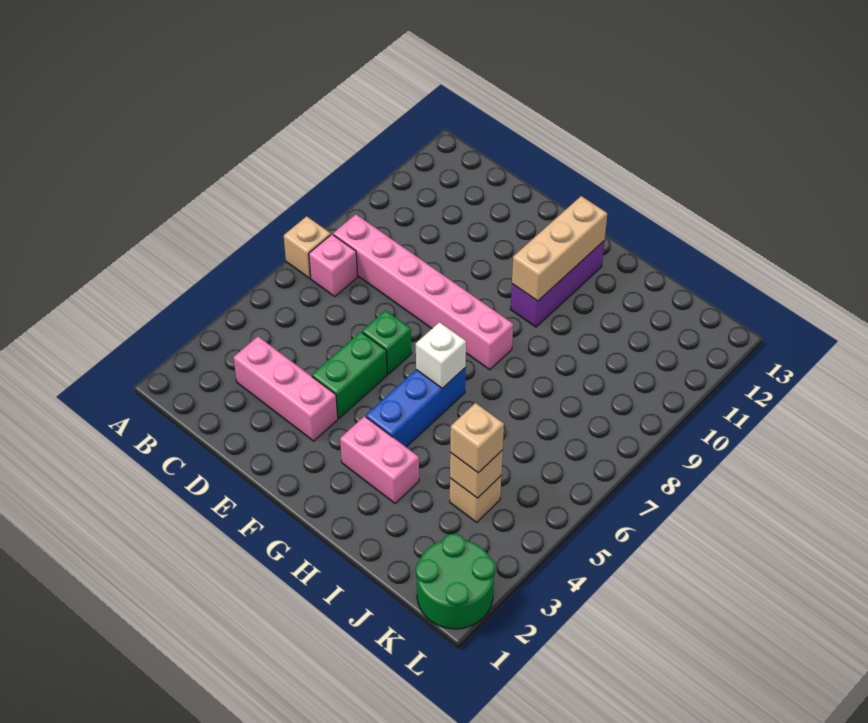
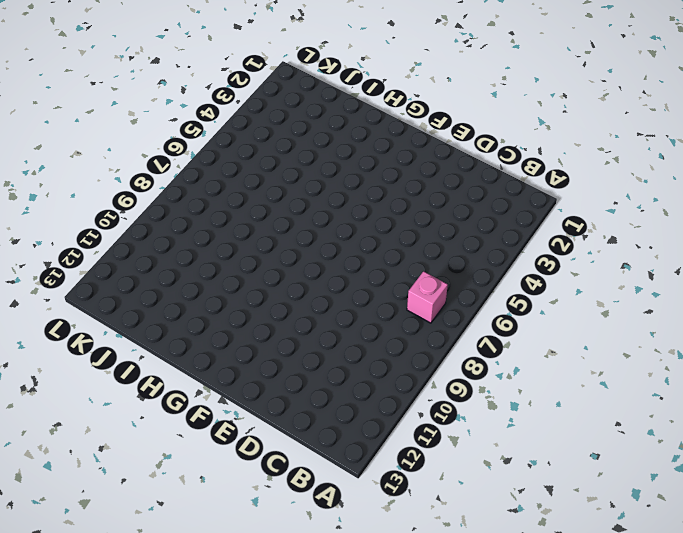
none -> tan brick A7 level 1
none -> pink brick B8:G8 level 1
none -> pink brick C3:E3 level 1

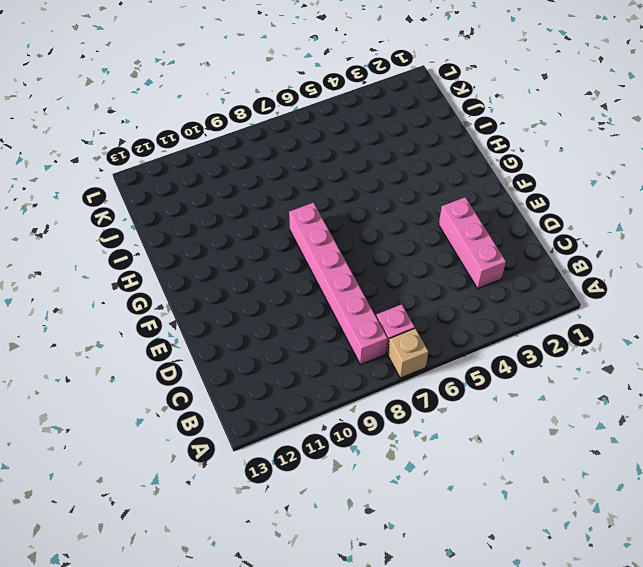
none -> green brick E4:E5 level 1
none -> green brick E6 level 1
none -> pink brick G3:H3 level 1

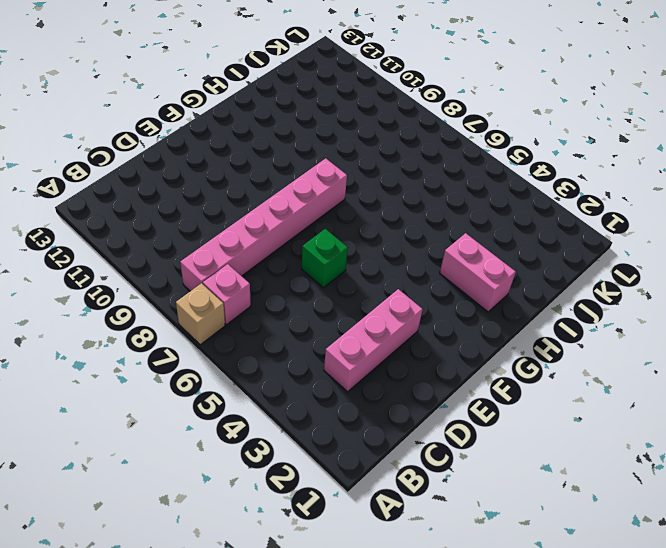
pink brick H2:H3 level 1 -> pink brick G3:H3 level 1
none -> green brick E4:E5 level 1
none -> blue brick G4:G6 level 1
none -> purple brick G10:G12 level 1

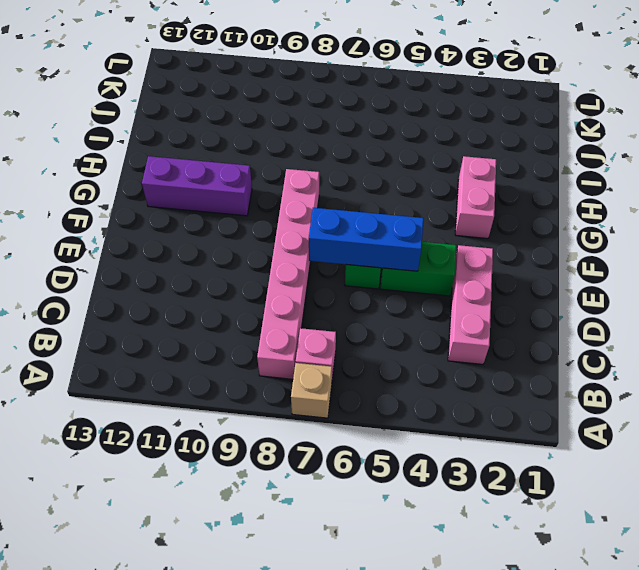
blue brick E5:E7 level 2 -> blue brick G4:G6 level 1
none -> tan brick J4 level 1
none -> green round brick K1:L2 level 1
none -> white brick G6 level 2

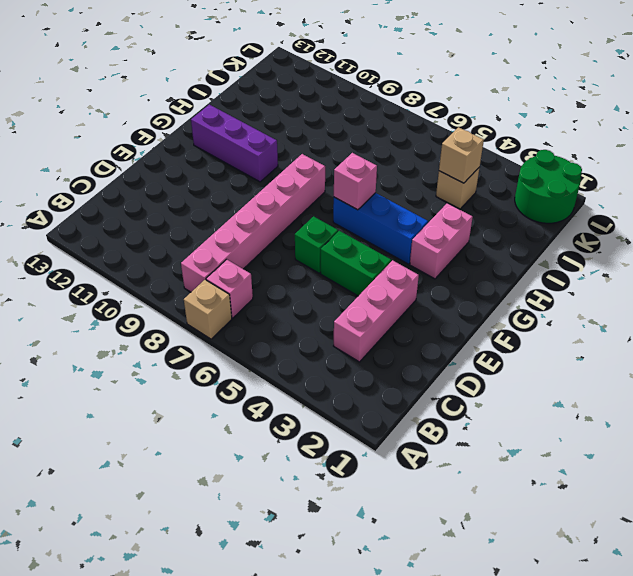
pink brick G6 level 2 -> white brick G6 level 2
none -> tan brick G10:G12 level 2
none -> tan brick J4 level 3

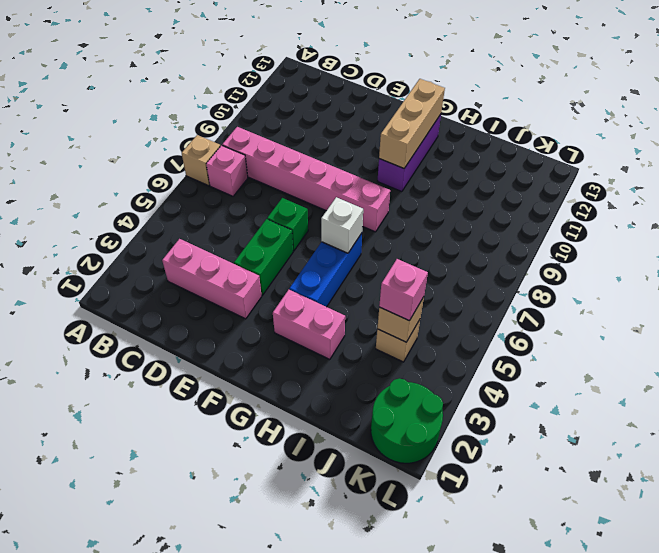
pink brick J4 level 3 -> tan brick J4 level 3

